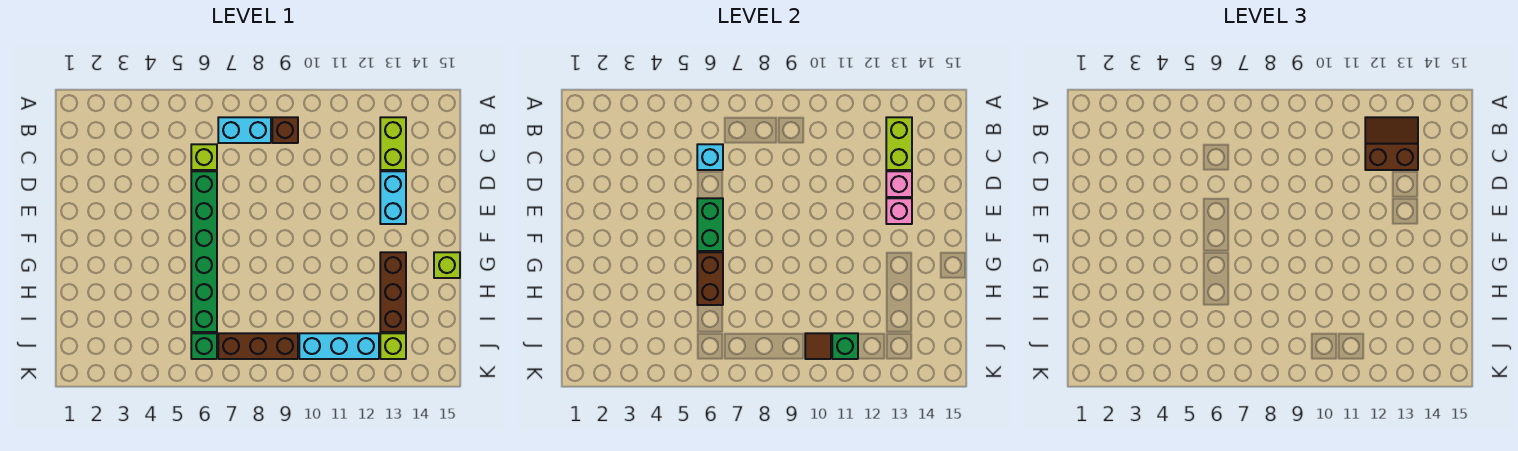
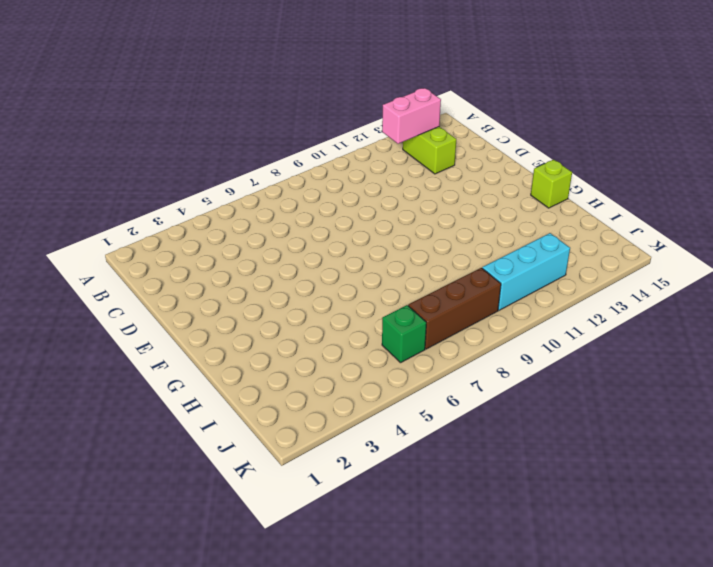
pink brick B12:B13 level 2 -> lime brick B13:C13 level 2
none -> cyan brick B7:B8 level 1
none -> brown brick B9 level 1
none -> lime brick C6 level 1

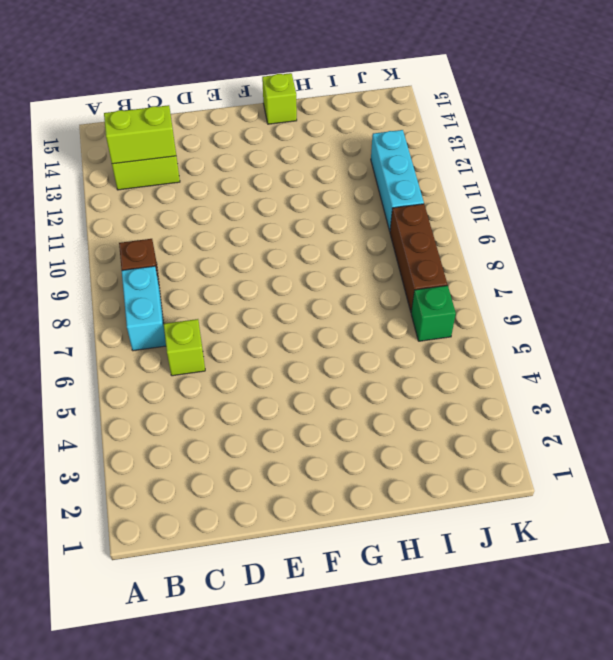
none -> green brick D6:I6 level 1
none -> cyan brick D13:E13 level 1
none -> brown brick G13:I13 level 1

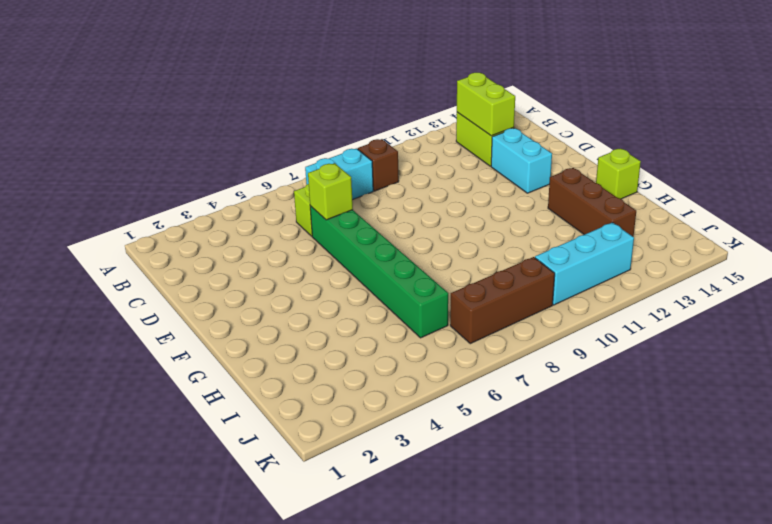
lime brick D6 level 2 -> lime brick J13 level 1
none -> green brick J6 level 1
none -> cyan brick C6 level 2
none -> pink brick D13 level 2

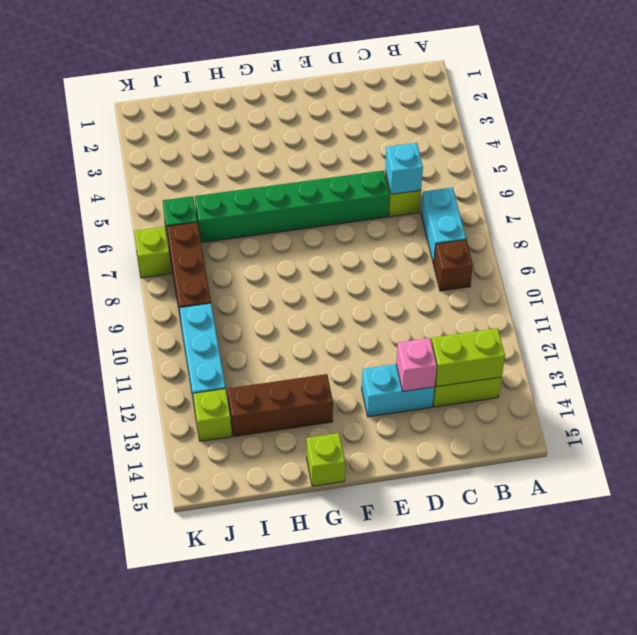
lime brick K7 level 1 -> none
none -> green brick E6:F6 level 2
none -> pink brick E13 level 2
none -> brown brick G6:H6 level 2

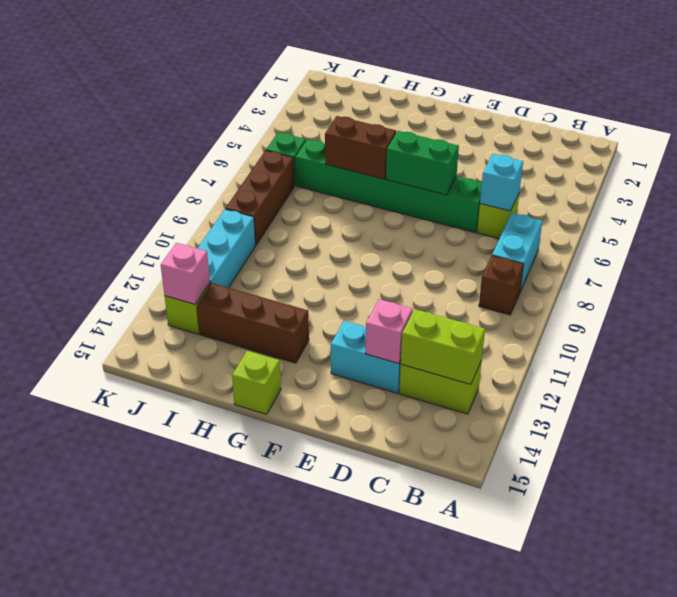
pink brick J13 level 2 -> pink brick E13 level 2
none -> brown tile J10 level 2
none -> green brick J11 level 2
none -> brown slope B12:C13 level 3 top C

